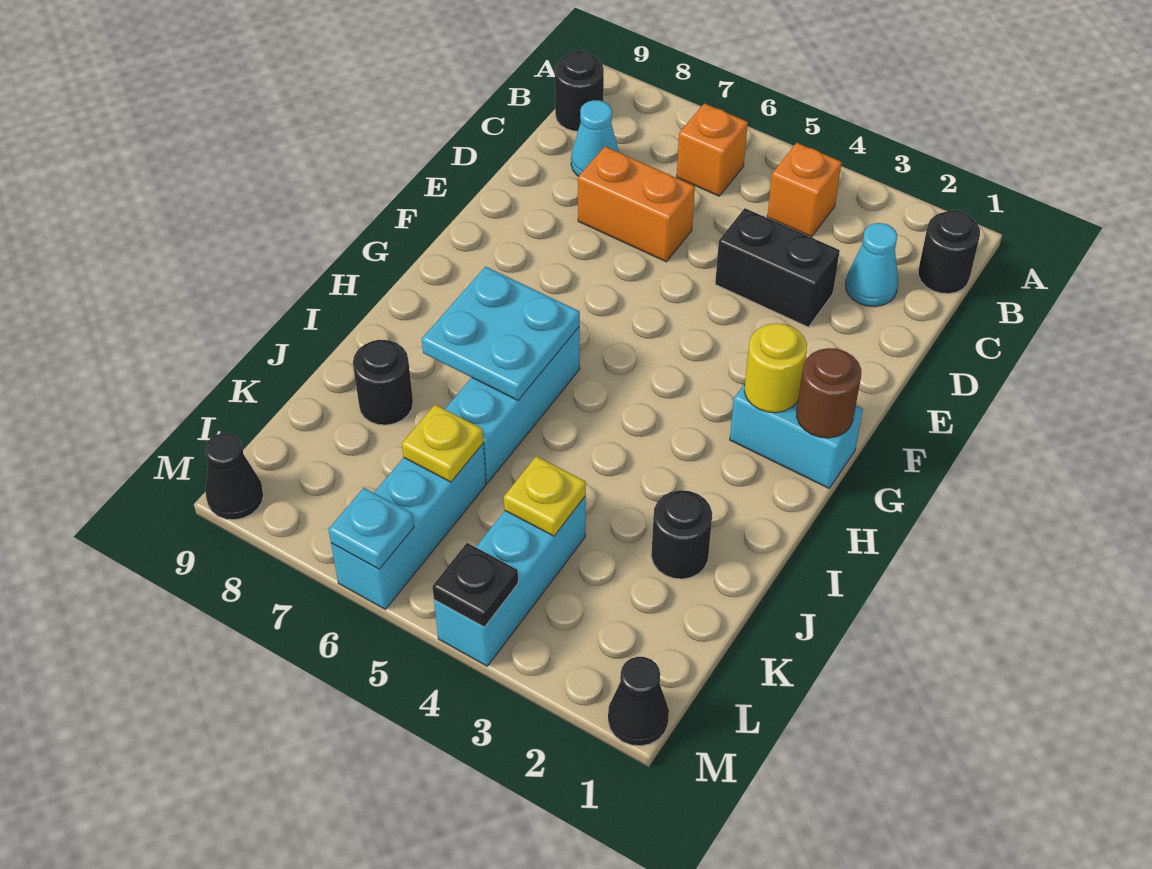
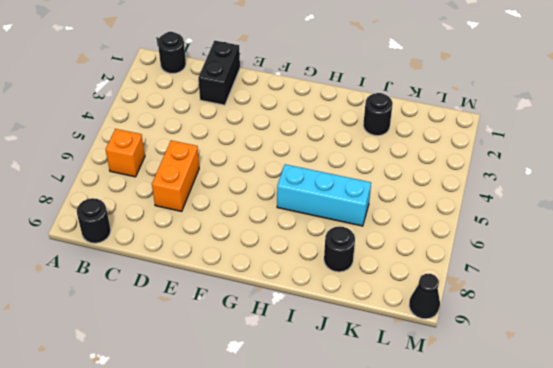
black brick D1:D2 level 1 -> black brick D3:D4 level 1
none -> orange brick B4 level 1
none -> cyan cone C2 level 1
none -> cyan cone C8 level 1

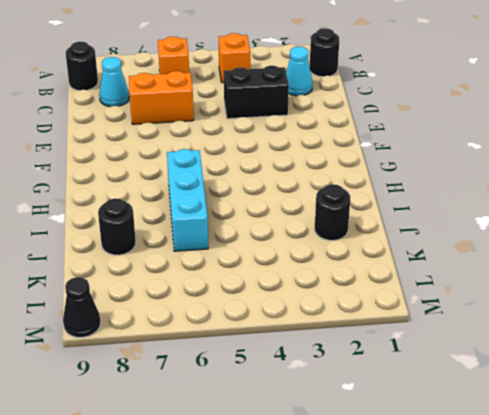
none -> cyan brick G1:G2 level 1
none -> cyan brick K4:M4 level 1
none -> cyan brick K6:M6 level 1

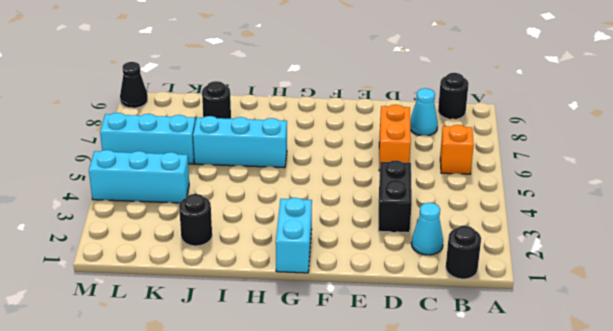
none -> orange brick B4 level 1
none -> black cone M1 level 1
none -> brown round brick G1 level 2

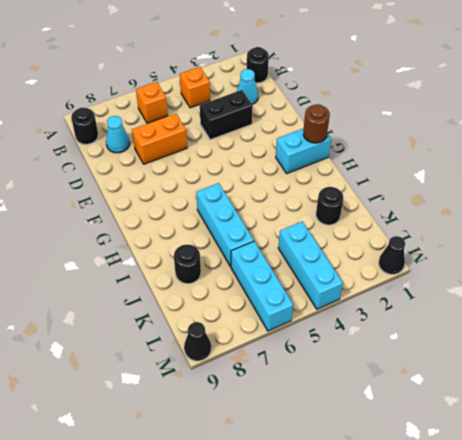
none -> yellow round brick G2 level 2
none -> cyan plate H6:I7 level 2
none -> yellow plate K4 level 2

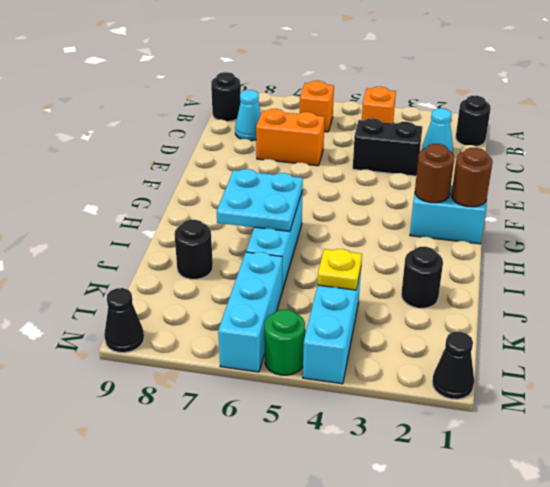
brown round brick G2 level 2 -> yellow round brick G2 level 2
green round brick M5 level 1 -> none
none -> yellow plate K6 level 2
none -> black plate M4 level 2
none -> cyan plate M6 level 2

